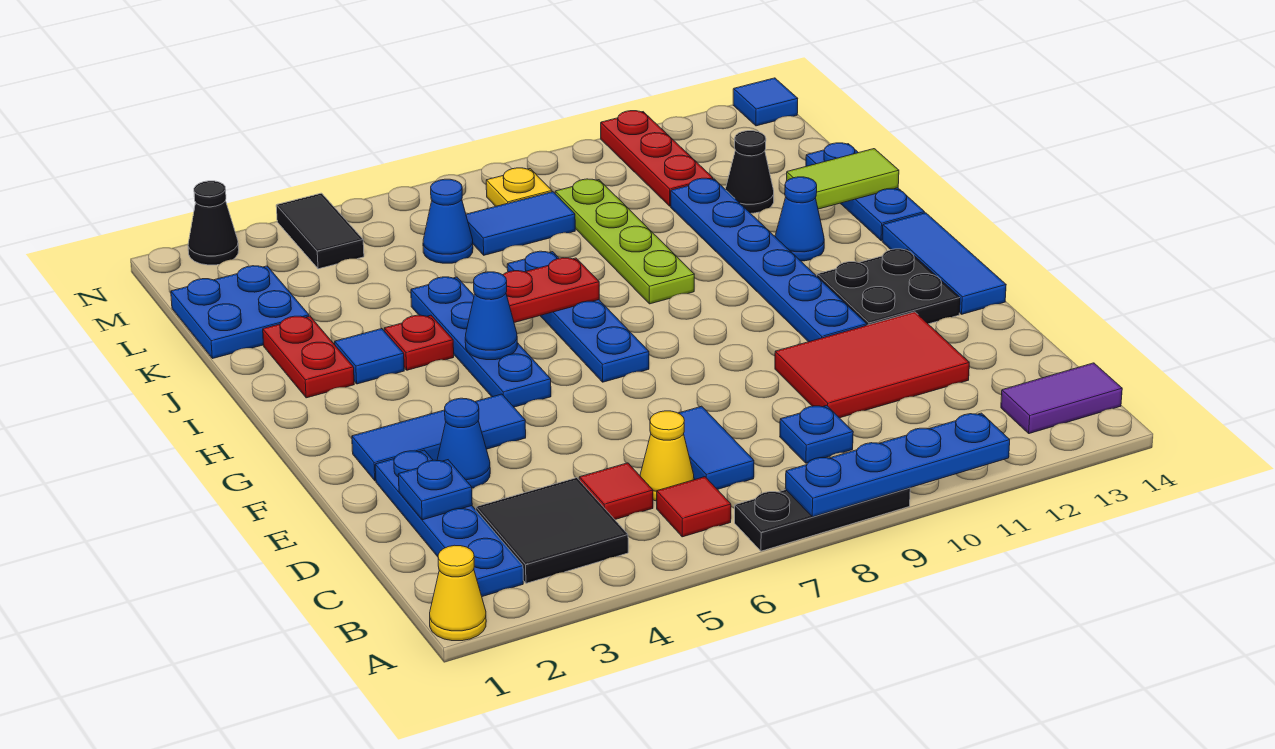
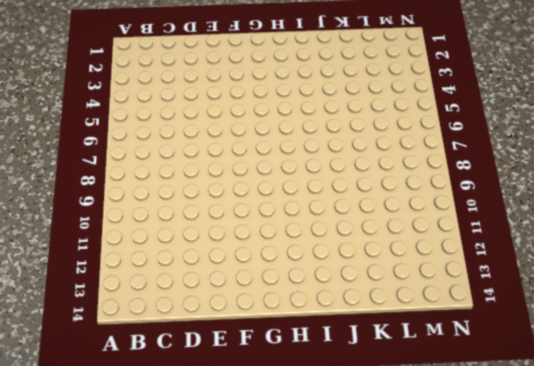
none -> yellow cone A1 level 1
none -> black plate A7:A9 level 1
none -> blue plate B2:E2 level 1
none -> black tile B3:C4 level 1

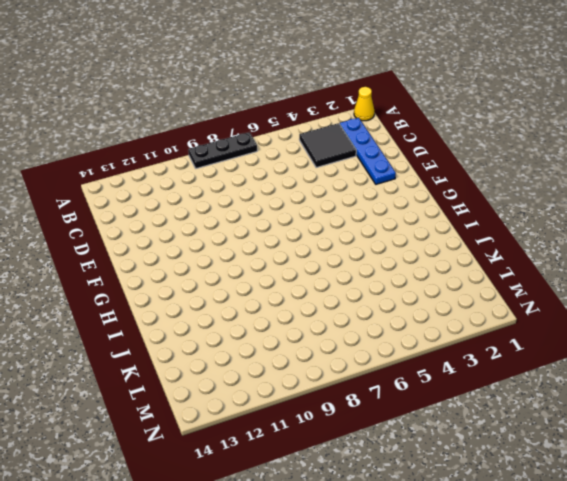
none -> red tile B6 level 1
none -> purple tile B13:B14 level 1
none -> red tile C5 level 1
none -> yellow cone C6 level 1

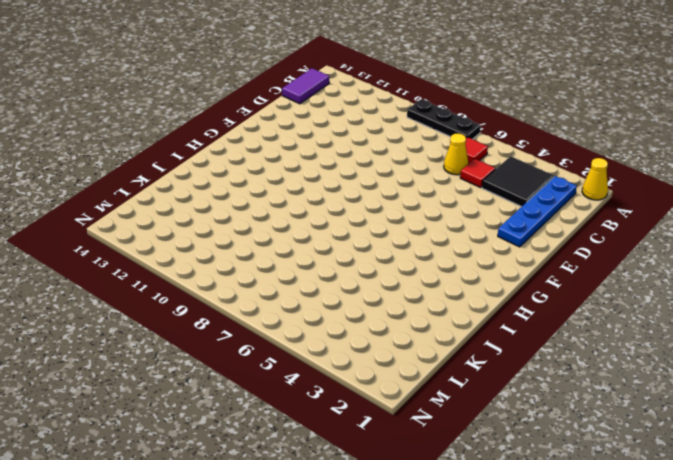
purple tile B14:C14 level 1 -> purple tile B13:B14 level 1
none -> blue tile C7:D7 level 1
none -> blue plate C9 level 1
none -> red tile D10:E12 level 1
none -> blue cone E3 level 1

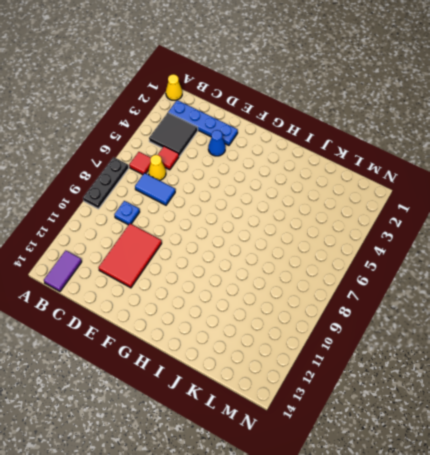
none -> blue tile F2:F4 level 1
none -> blue plate F11:K11 level 1
none -> black plate F12:G13 level 1
none -> blue tile F14:H14 level 1

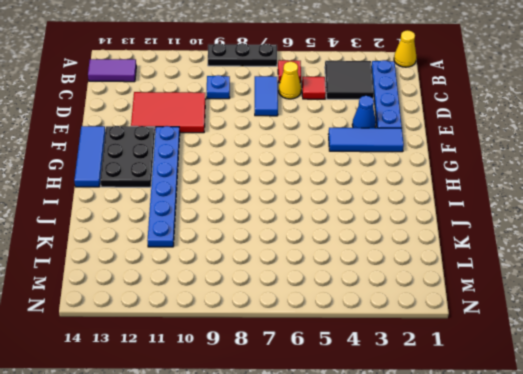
black plate F12:H13 level 1 -> black plate F12:G13 level 1
none -> blue plate G5:J5 level 1
none -> blue plate G7:J7 level 1
none -> red plate I2:J2 level 1
none -> blue tile I3 level 1

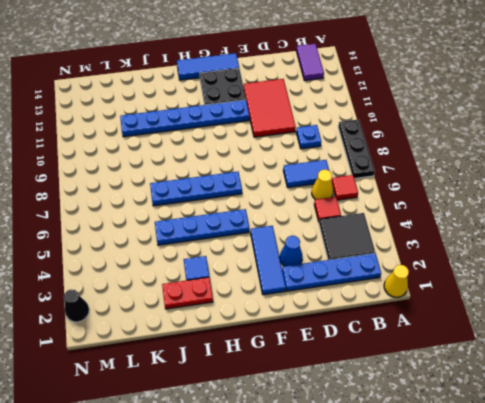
none -> red plate I4 level 1
none -> lime plate I9:L9 level 1
none -> blue cone I12 level 1
none -> blue plate I14:K14 level 1

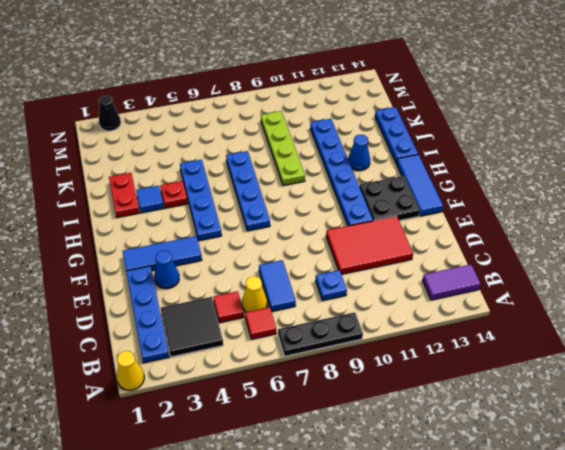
none -> blue plate K1:L2 level 1
none -> black cone K12 level 1
none -> blue cone L6 level 1
none -> blue tile L7:L8 level 1

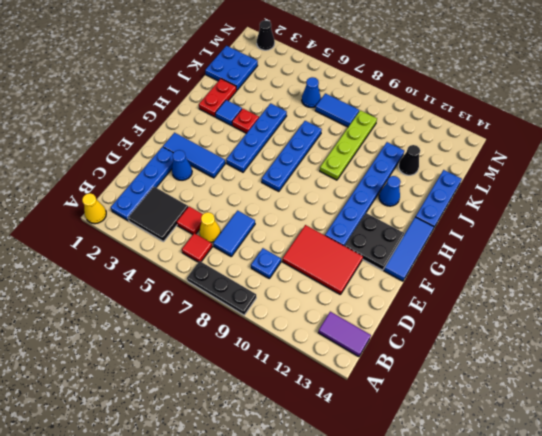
none -> red plate L11:N11 level 1
none -> black tile M4:N4 level 1
none -> yellow plate M8 level 1
none -> blue tile N14 level 1

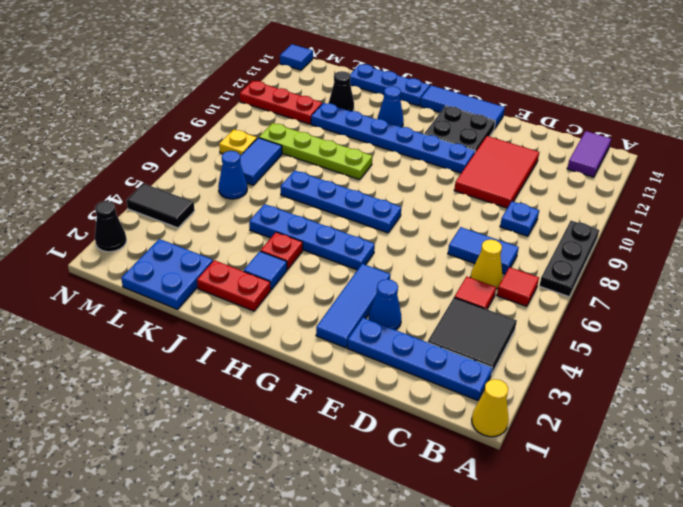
none -> blue plate A8:A11 level 2
none -> blue plate D2 level 2
none -> blue cone H5 level 2
none -> red plate I6:I7 level 2

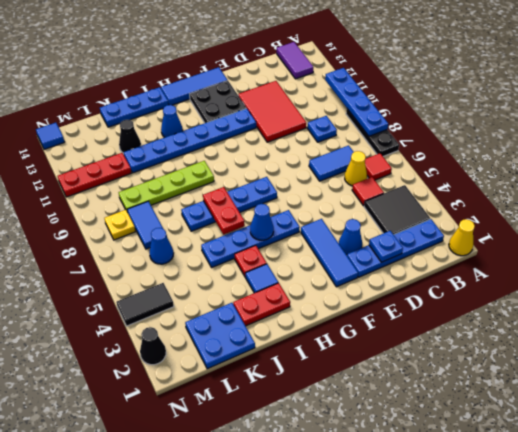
none -> lime tile J13:J14 level 2

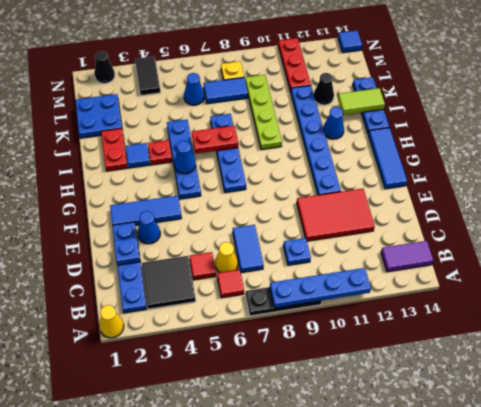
none -> black plate F12:G13 level 1

